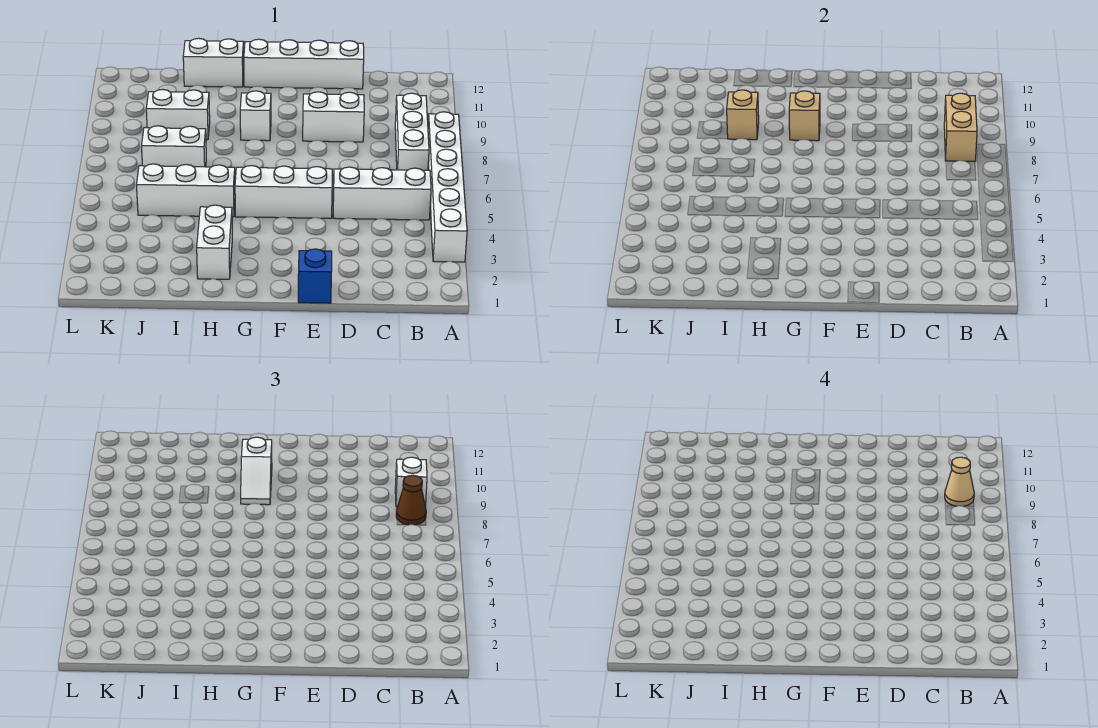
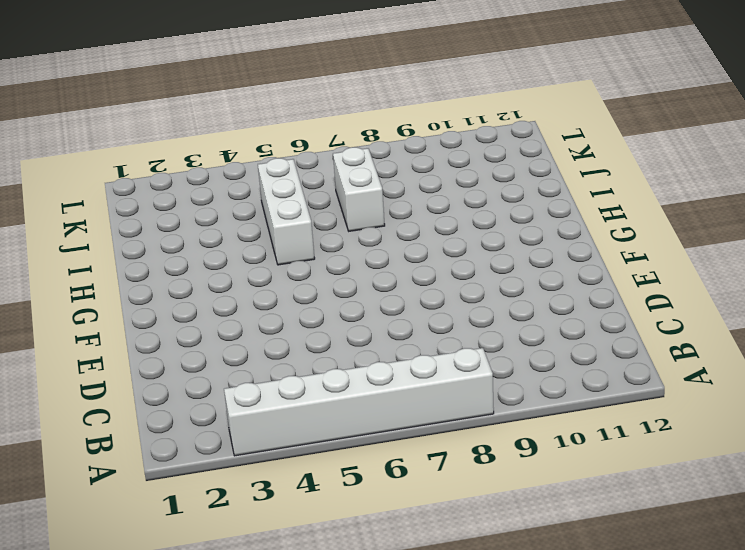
none -> white brick B5:D5 level 1
none -> white brick B7:B9 level 1
none -> white brick D9:E9 level 1

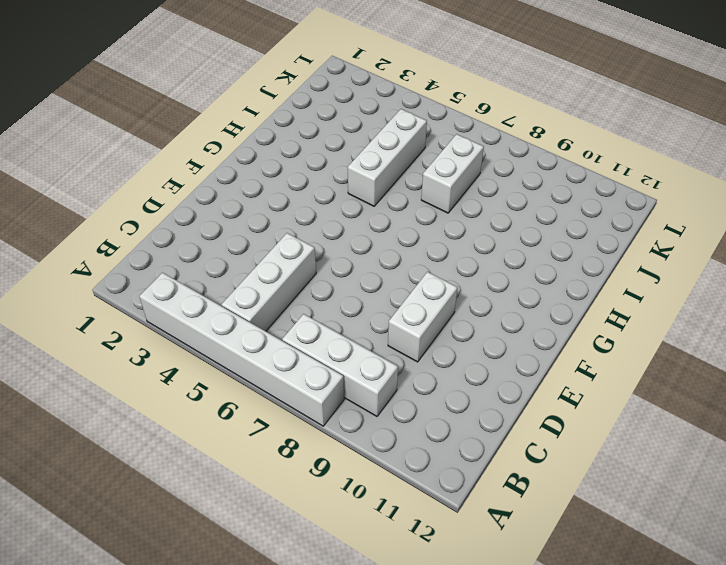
none -> white brick D12:G12 level 1
none -> blue brick E1 level 1
none -> white brick E5:G5 level 1

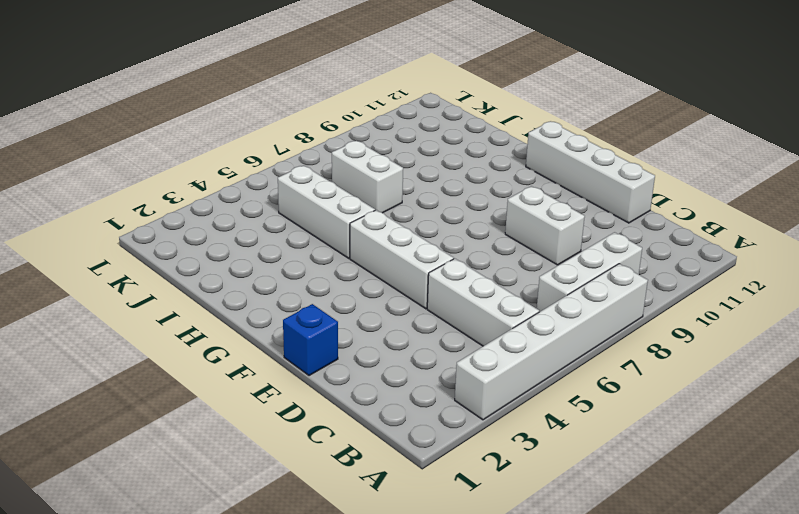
none -> white brick G9 level 1
none -> white brick H2:H3 level 1
none -> white brick H12:I12 level 1

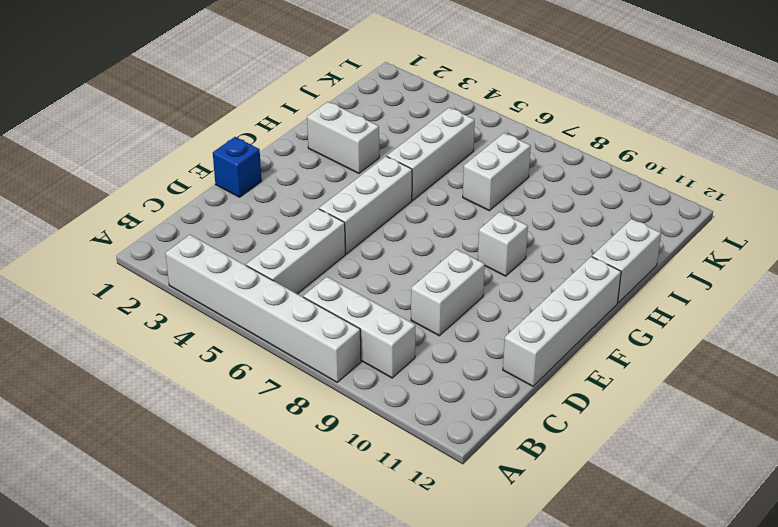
none -> white brick I9:J9 level 1
none -> tan brick B8:B9 level 2
none -> tan brick G9 level 2

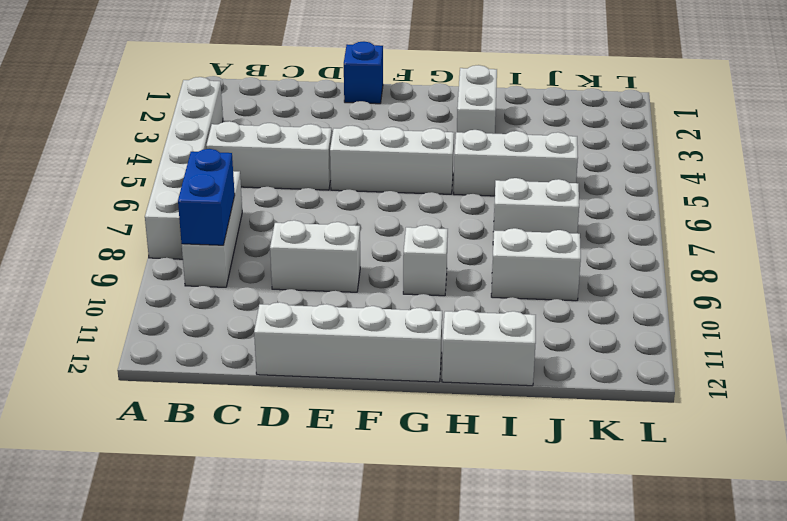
blue brick B8:B9 level 2 -> tan brick B8:B9 level 2
none -> tan brick G9 level 2
none -> tan brick I9 level 2
none -> brown cone B8 level 3

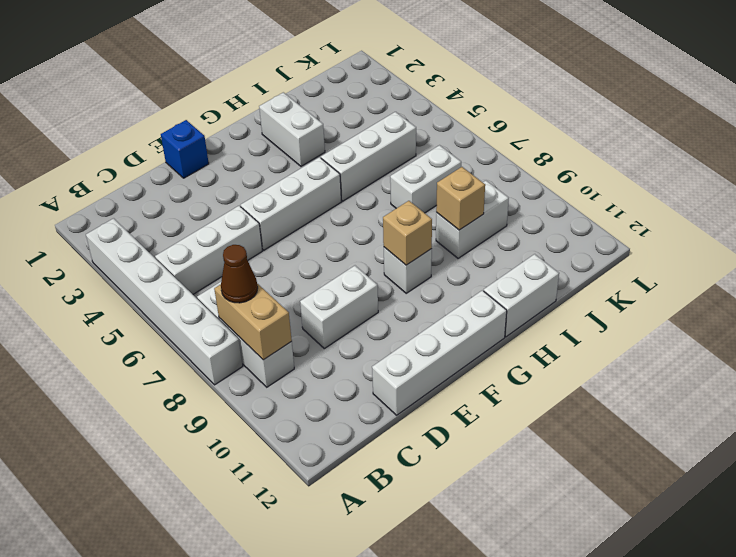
none -> white brick B9 level 3
none -> white slope G9:G10 level 3 top 10
none -> tan cone B9 level 4

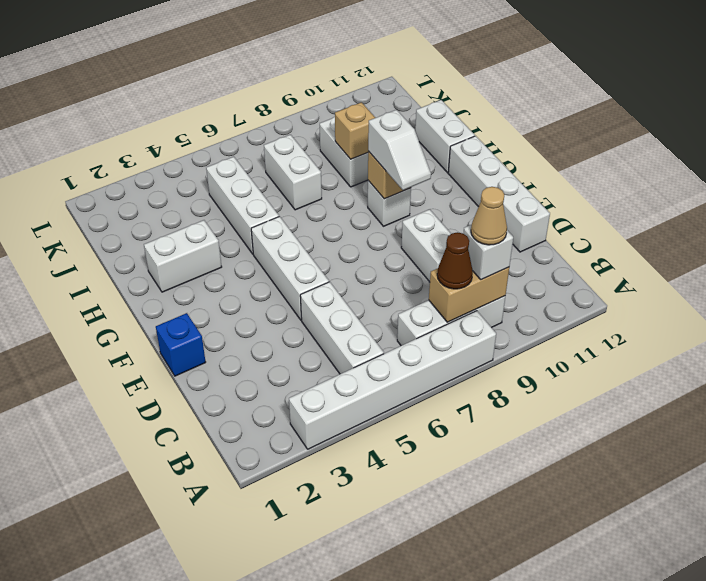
white slope F9:G9 level 3 top G -> white slope G9:G10 level 3 top 10

